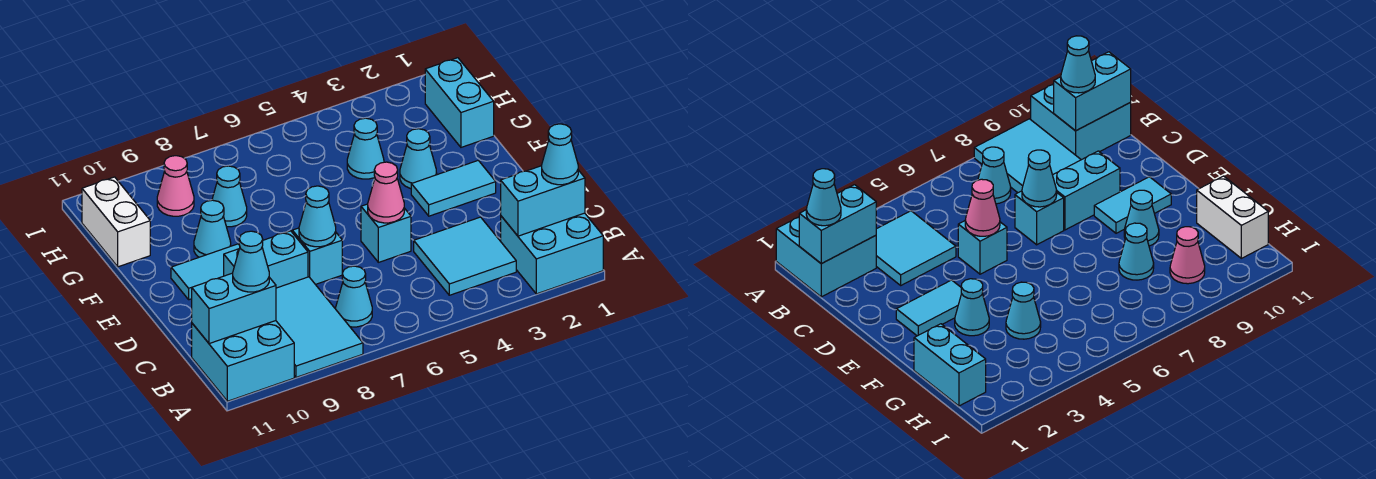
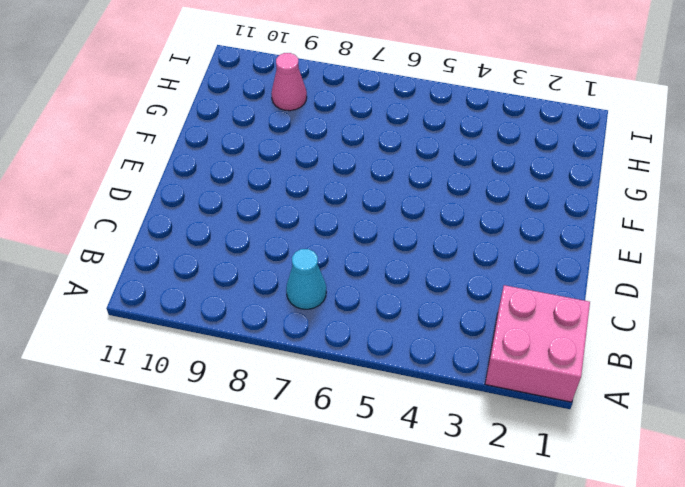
pink brick A1:B2 level 1 -> cyan brick A1:B2 level 1
none -> cyan tile A8:C9 level 1
none -> cyan brick A10:B11 level 1
none -> cyan tile B3:C4 level 1

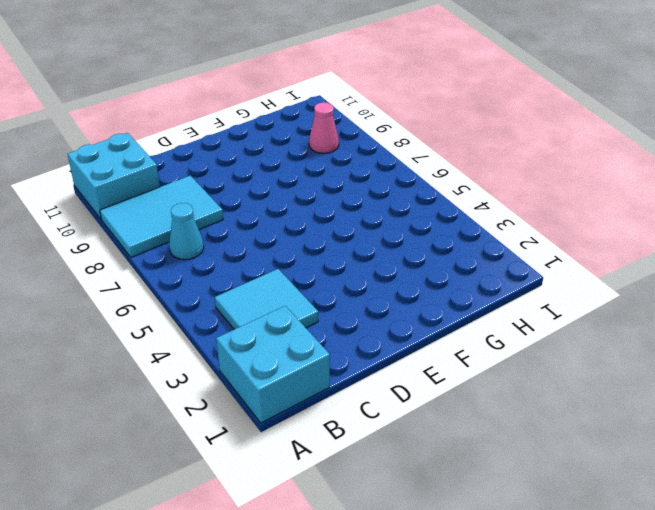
none -> cyan brick D5 level 1
none -> cyan brick D7 level 1
none -> cyan brick D8:D9 level 1

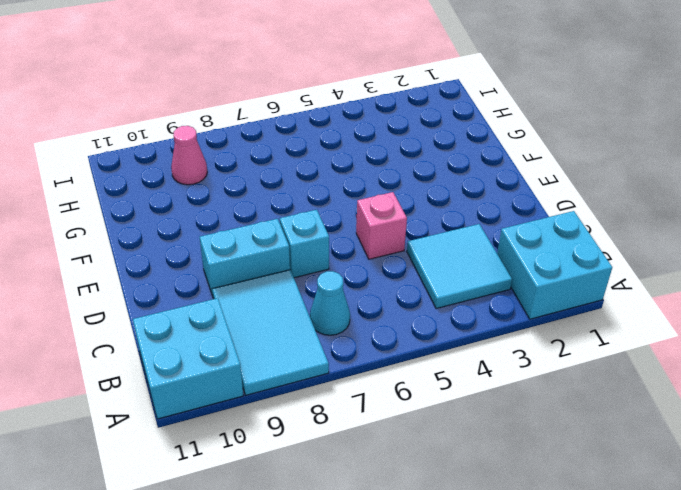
pink brick D5 level 1 -> cyan brick D5 level 1
none -> cyan tile E2:E3 level 1
none -> cyan tile E9:E10 level 1
none -> cyan cone F3 level 1

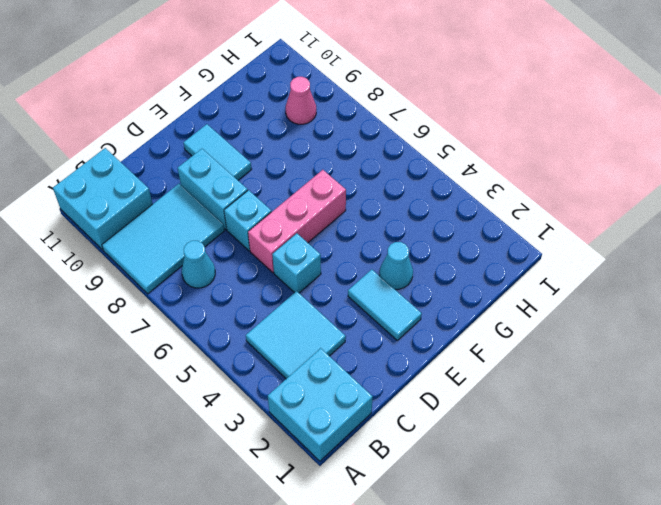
pink brick D6:F6 level 1 -> none
none -> cyan cone F9 level 1
none -> cyan brick G1:H1 level 1
none -> cyan cone G4 level 1

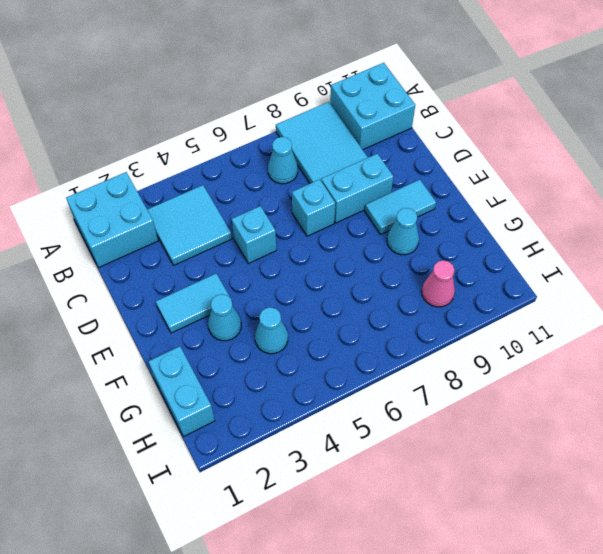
none -> cyan cone G8 level 1
none -> white brick G11:H11 level 1
none -> cyan brick B1:B2 level 2

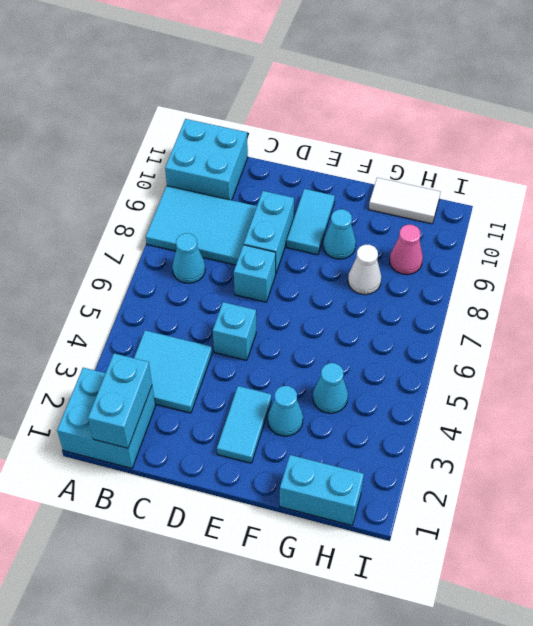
white cone G8 level 1 -> cyan cone G8 level 1
white tile G11:H11 level 1 -> white brick G11:H11 level 1
none -> cyan brick B10:B11 level 2
none -> pink cone D5 level 2
none -> cyan cone D7 level 2

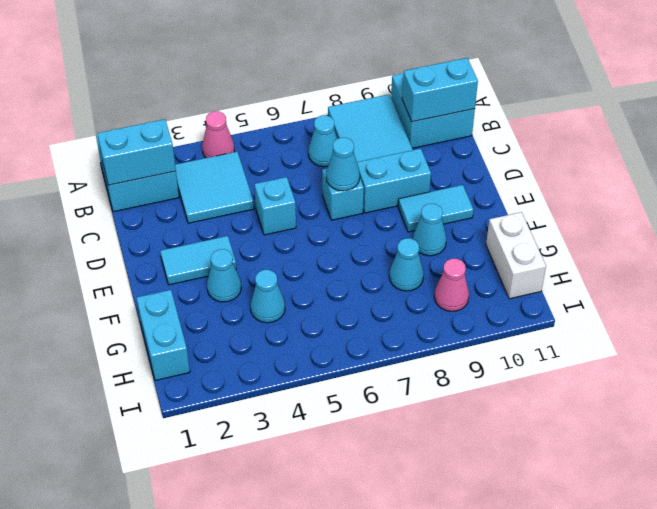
pink cone A4 level 1 -> pink cone D5 level 2
none -> cyan cone B1 level 3
none -> cyan cone B10 level 3

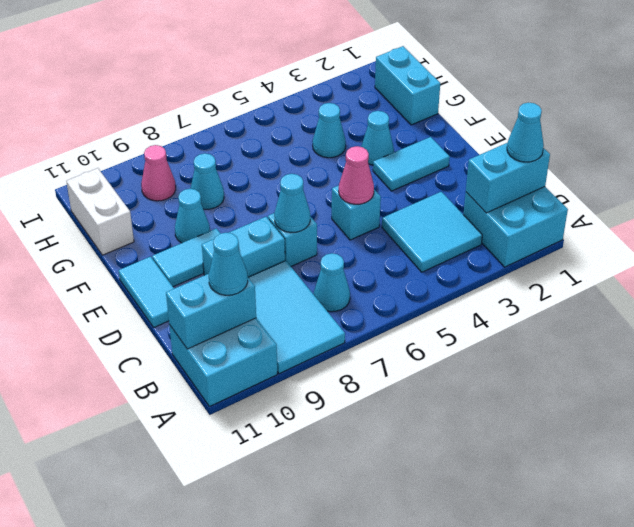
cyan tile D11:E11 level 1 -> none

